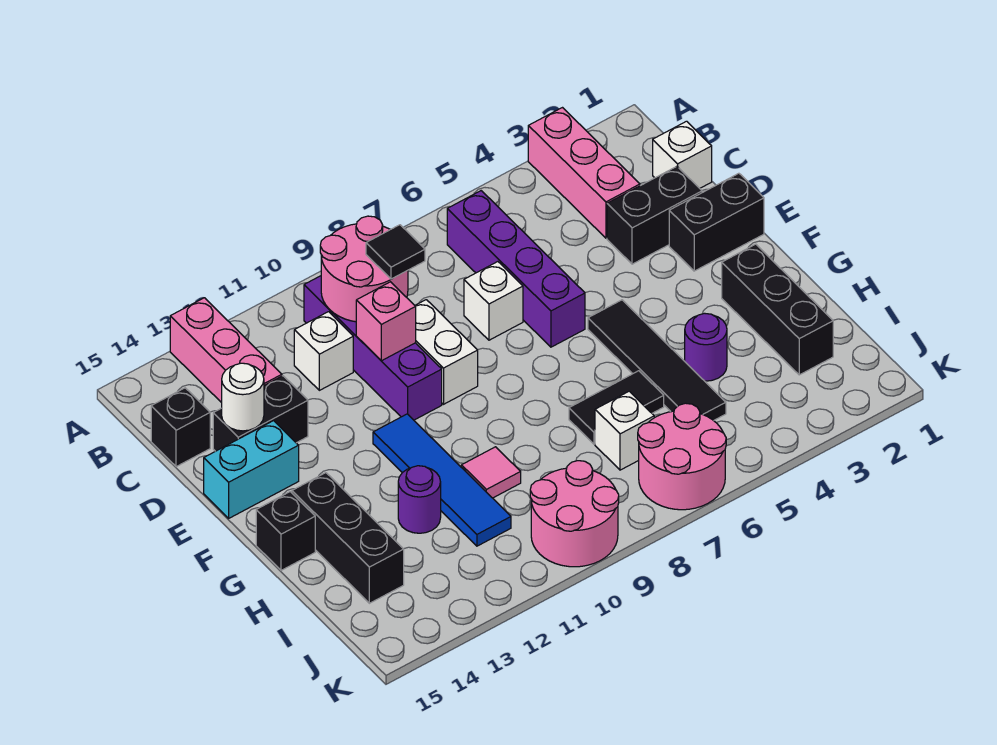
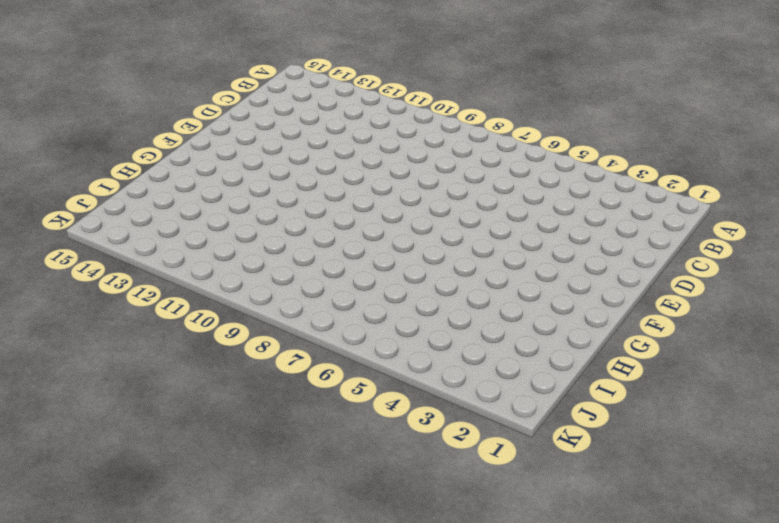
none -> pink brick A3:C3 level 1
none -> pink brick A13:C13 level 1
none -> purple brick B6:E6 level 1

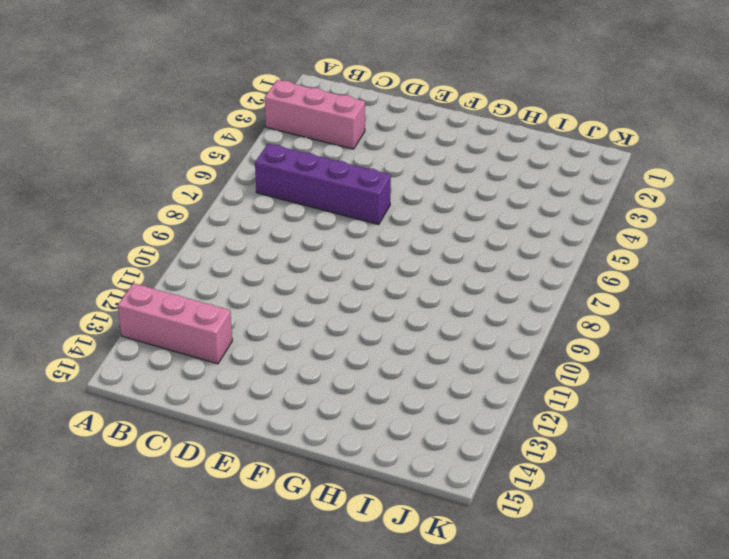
none -> purple brick B10:E10 level 1
none -> white brick C1 level 1
none -> white brick C11 level 1

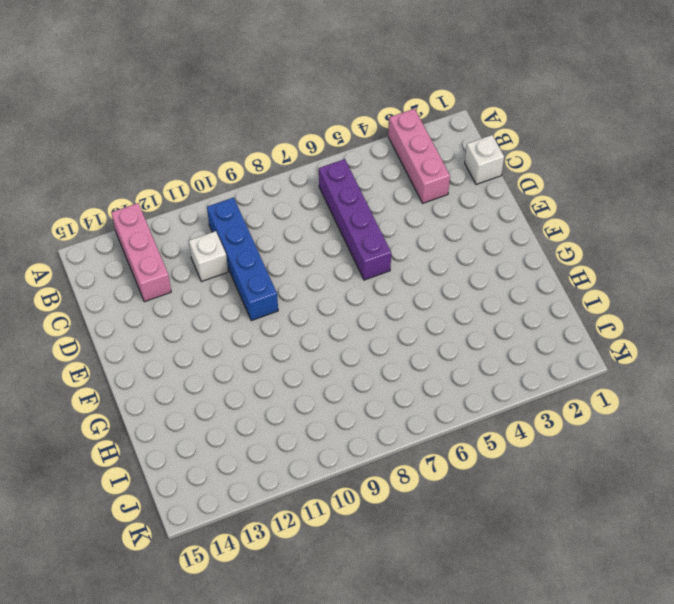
blue brick B10:E10 level 1 -> purple brick B10:E10 level 1
none -> black brick C15 level 1
none -> black brick D2:D3 level 1
none -> white brick D7 level 1

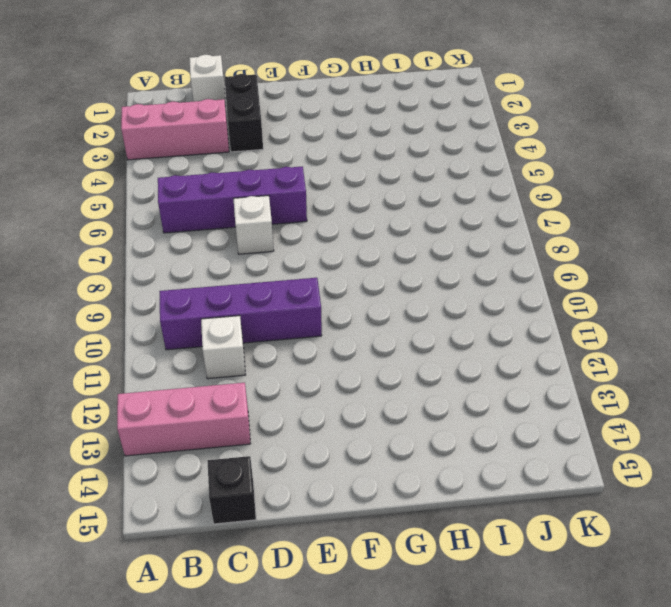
none -> white brick D9:E9 level 1
none -> black brick D13:D14 level 1
none -> black brick E1:E2 level 1

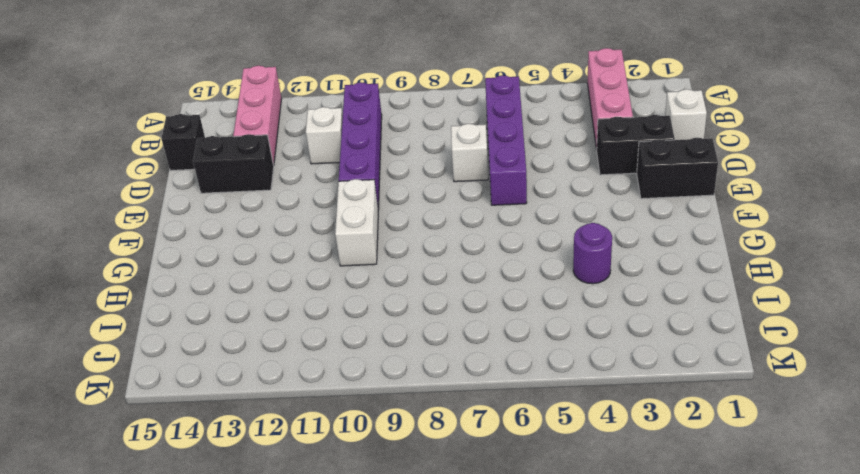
white brick F10:G10 level 1 -> white brick D9:E9 level 1
none -> cyan brick E14:E15 level 1
none -> black tile F5:I5 level 1
none -> blue tile F11:I11 level 1

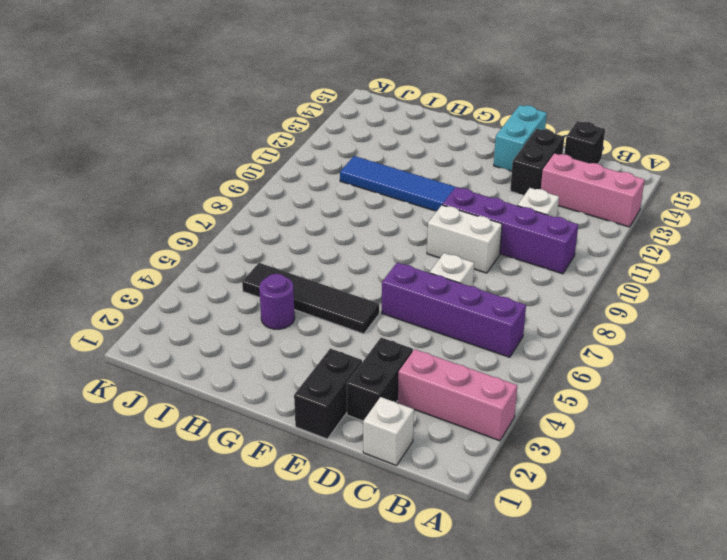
none -> black brick G2:I2 level 1
none -> black brick G14:I14 level 1
none -> black brick G15 level 1

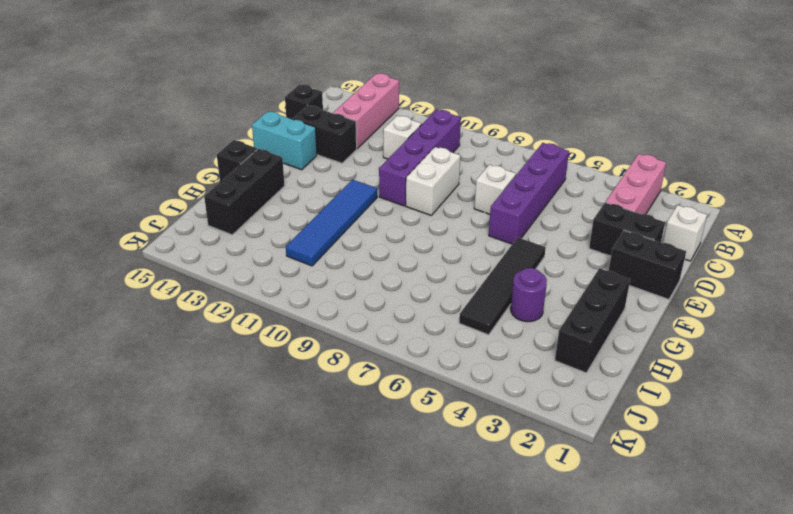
none -> black tile H6:H7 level 1
none -> pink tile H10 level 1
none -> purple round brick H12 level 1

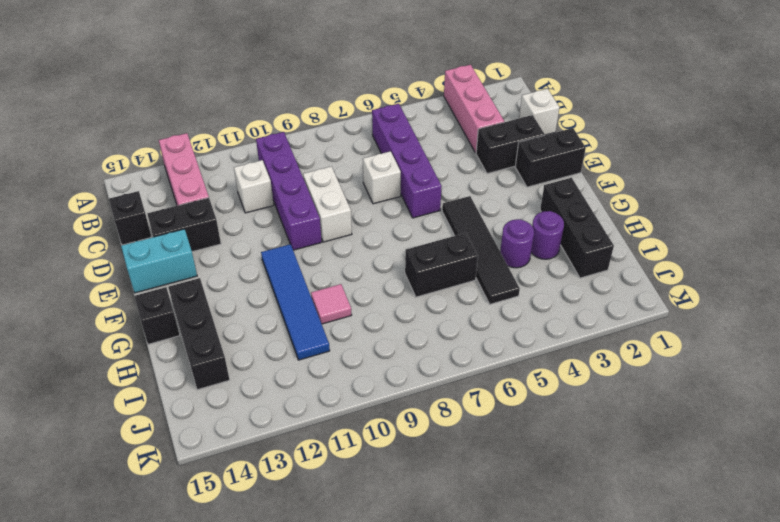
purple round brick H3 level 1 -> purple round brick H12 level 1
black brick H6:H7 level 1 -> black tile H6:H7 level 1
none -> white brick I7 level 1
none -> pink round brick J6:K7 level 1
none -> pink round brick J9:K10 level 1

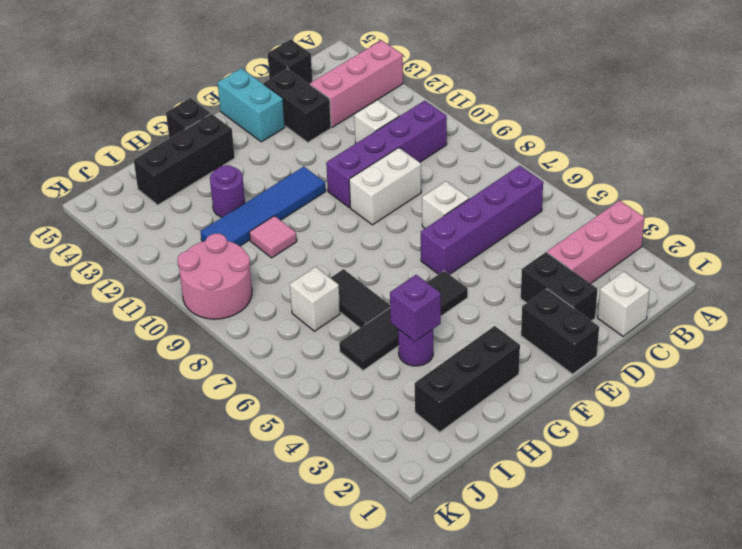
purple brick H4 level 2 -> none
none -> pink round brick J6:K7 level 1
none -> pink round brick B9:C10 level 2
none -> pink brick D10 level 2

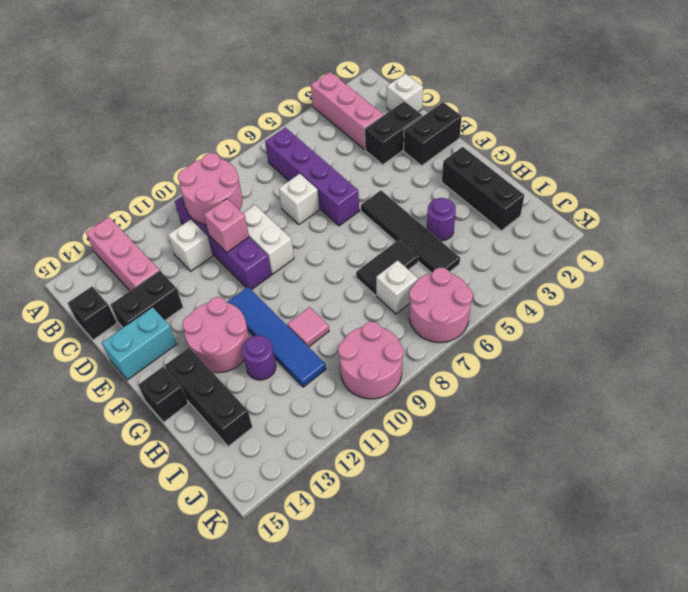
pink round brick F12:G13 level 1 -> none
none -> white round brick D14 level 2
none -> black tile C9 level 3

